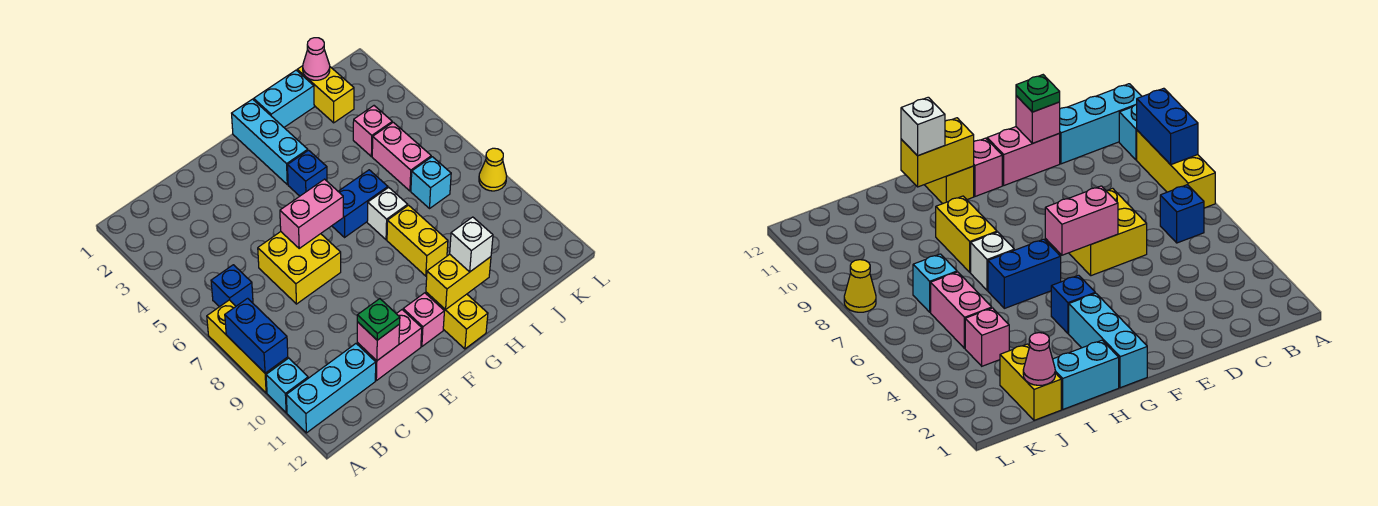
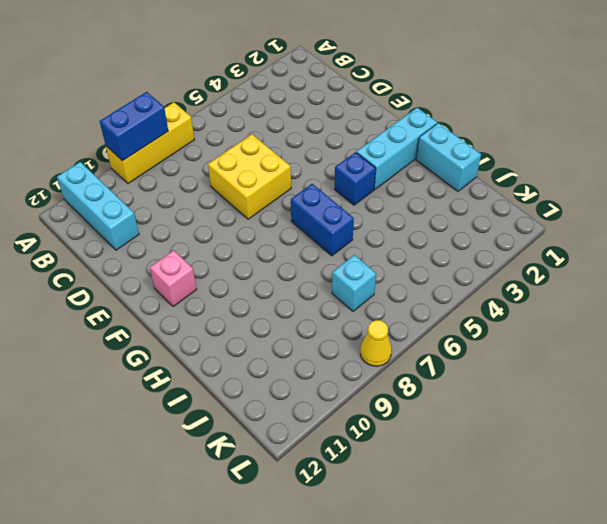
none -> cyan brick A10 level 1
none -> blue brick B6 level 1
none -> pink brick D11:E11 level 1

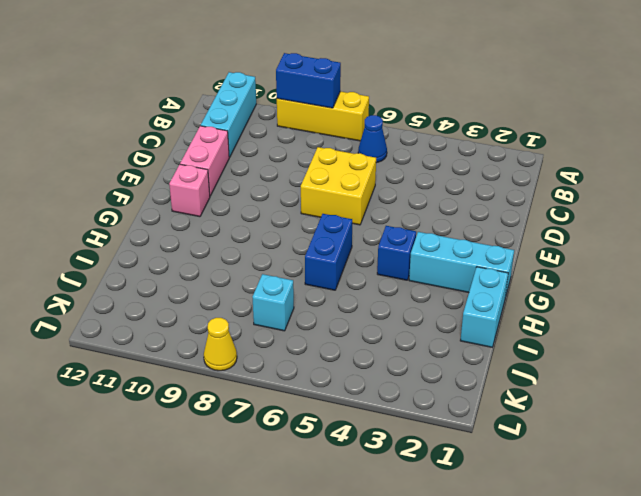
blue cone B6 level 1 -> blue brick B6 level 1
none -> cyan brick A10 level 1
none -> yellow brick G11:G12 level 1
none -> white brick H7 level 1

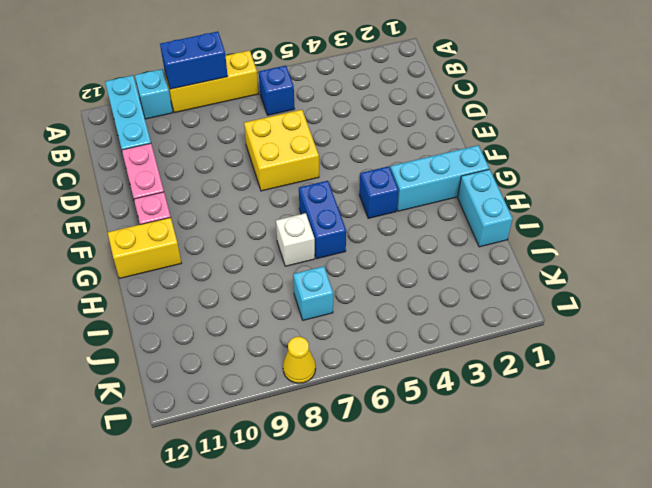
none -> yellow brick H8:H9 level 1
none -> yellow brick J1:J2 level 1
none -> pink brick J4 level 1

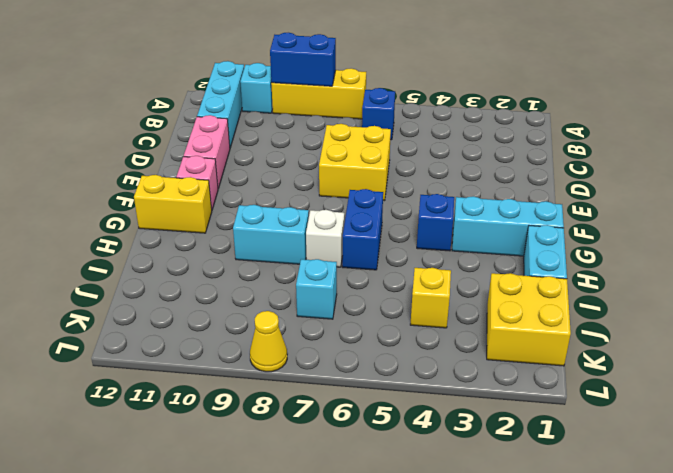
cyan brick H8:H9 level 1 -> yellow brick H8:H9 level 1
yellow brick J1:K2 level 1 -> yellow brick J1:J2 level 1
yellow brick J4 level 1 -> pink brick J4 level 1
none -> pink brick J5:J6 level 1
none -> pink brick D11 level 2
none -> pink brick E6:F6 level 2

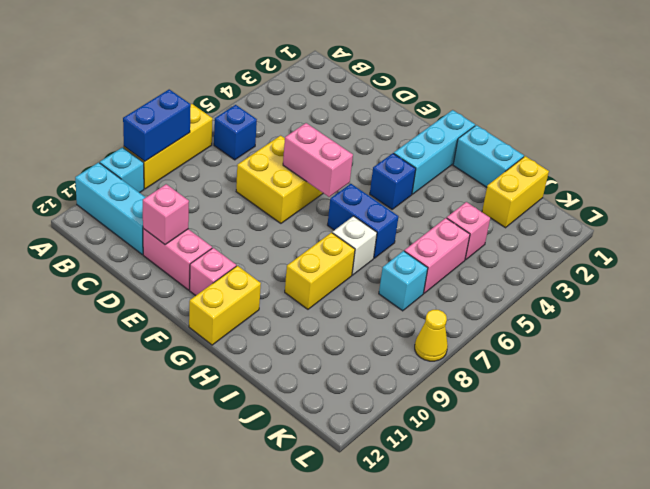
none -> yellow brick G11:H11 level 2
none -> pink cone J1 level 2
none -> green plate D11 level 3

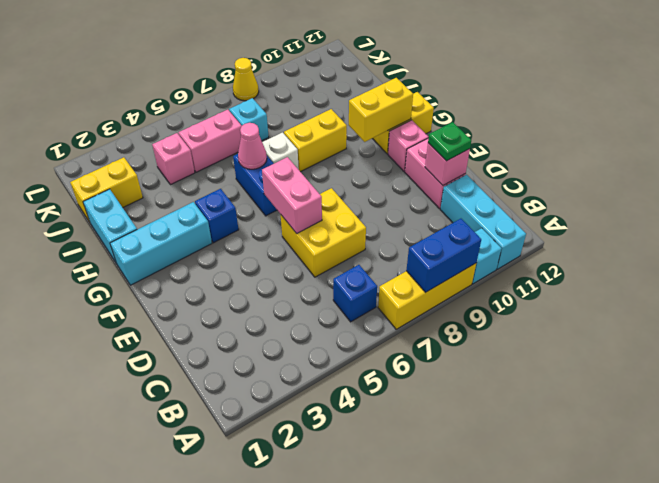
yellow brick G10:G11 level 2 -> yellow brick G11:H11 level 2
pink cone H6 level 2 -> pink cone J1 level 2
none -> white brick H11 level 3

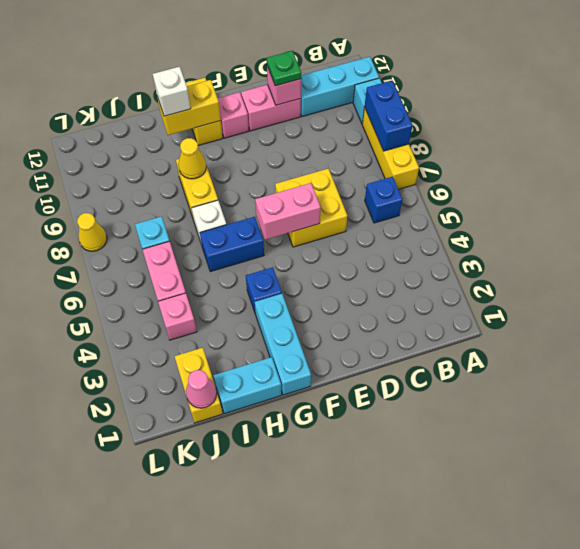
yellow cone H9 level 2 -> none

